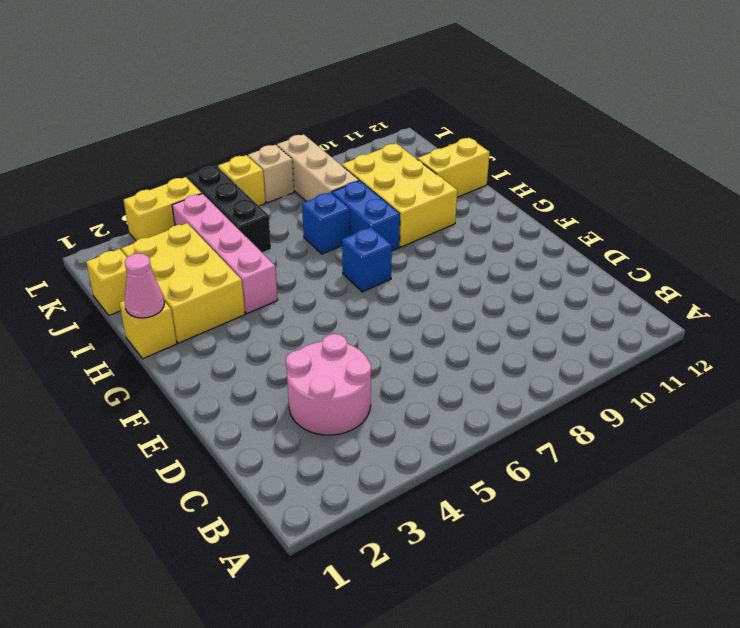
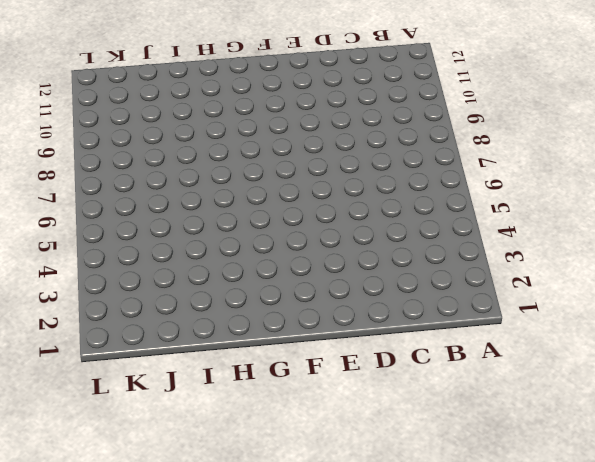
none -> pink round brick C3:D4 level 1
none -> blue brick G7 level 1
none -> yellow brick H1 level 1

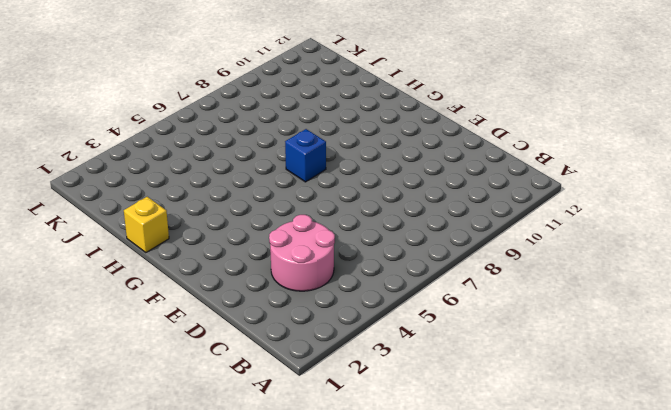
none -> yellow brick H2:J3 level 1
none -> pink brick H4:K4 level 1
none -> blue brick H8:I8 level 1

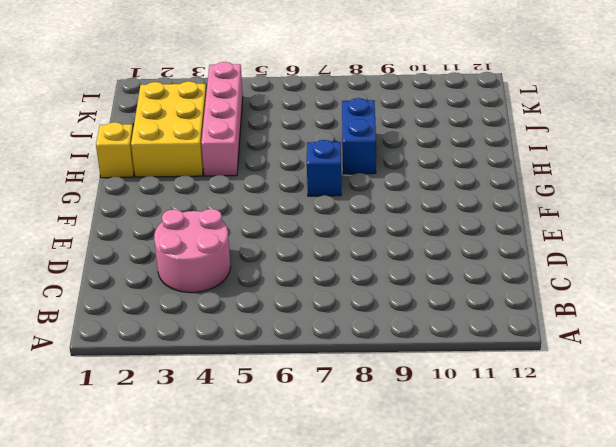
none -> yellow brick H9:J10 level 1
none -> blue brick I7 level 1
none -> yellow brick I11:I12 level 1

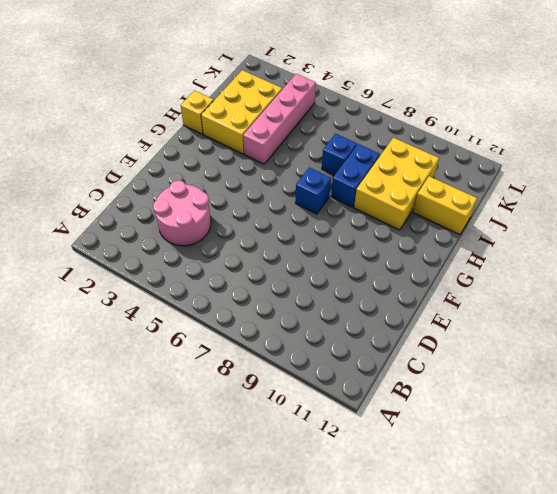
none -> yellow brick J1 level 1
none -> black brick J5:L5 level 1
none -> tan brick J8:L8 level 1

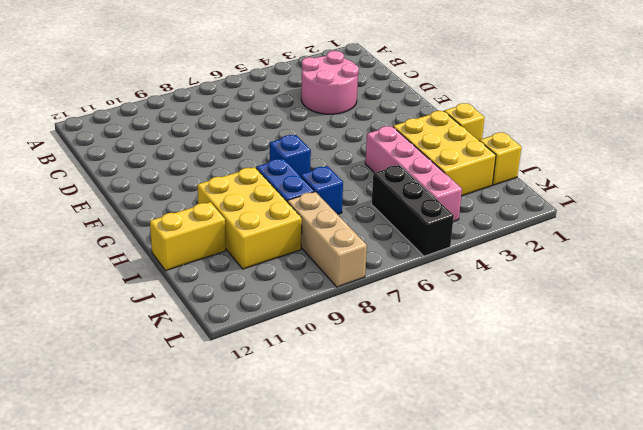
none -> yellow brick L3:L4 level 1
none -> yellow brick L6 level 1
none -> tan brick L7 level 1

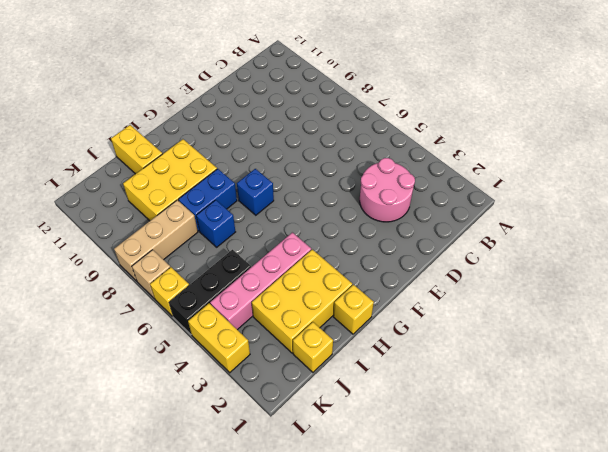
none -> pink cone H1 level 2

